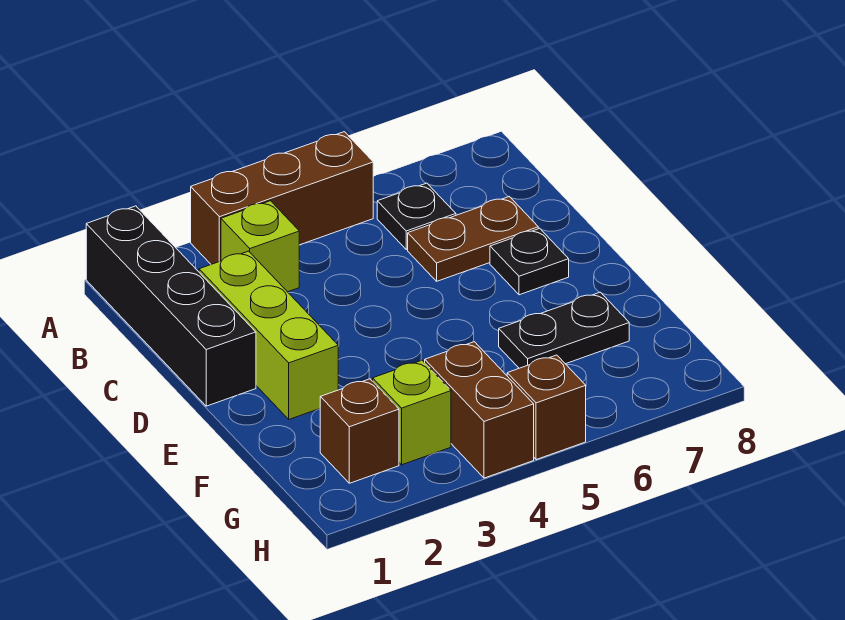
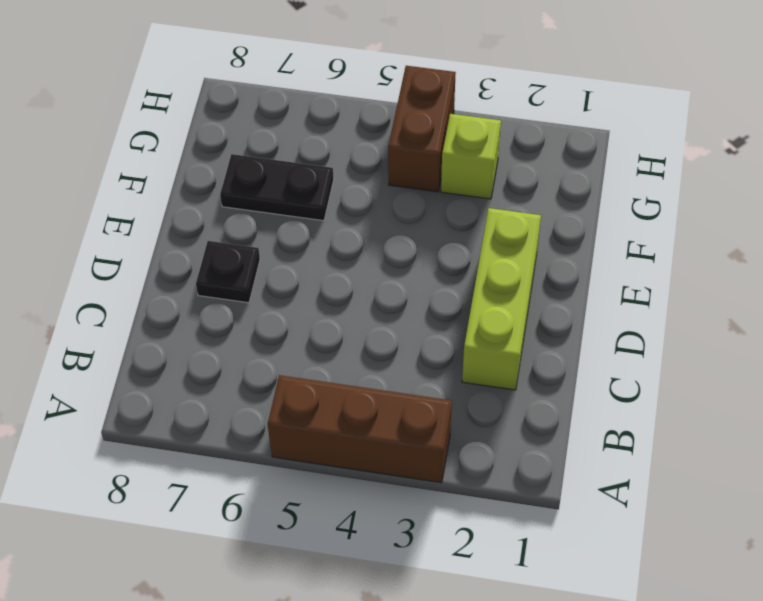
none -> black brick A1:D1 level 1
none -> lime brick B3 level 1
none -> black plate B6 level 1

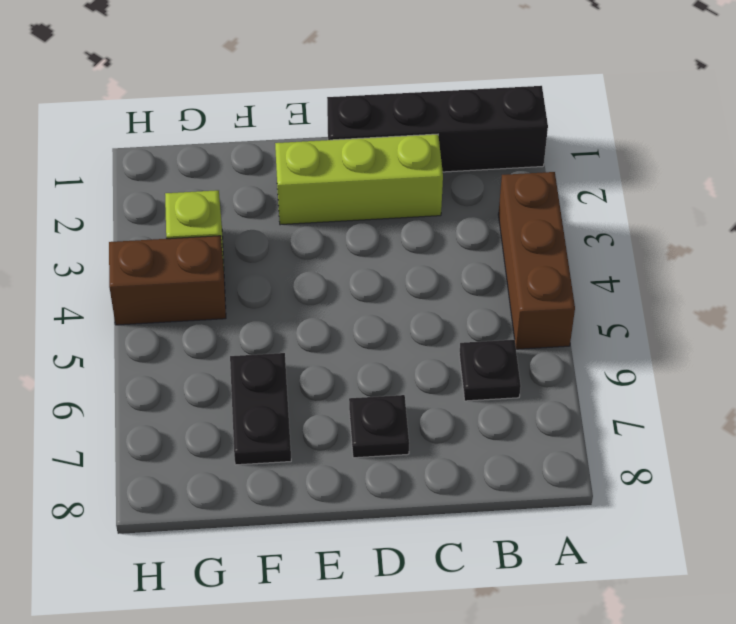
none -> lime brick B3 level 1
none -> brown plate C6:C7 level 1
none -> brown brick G2 level 1

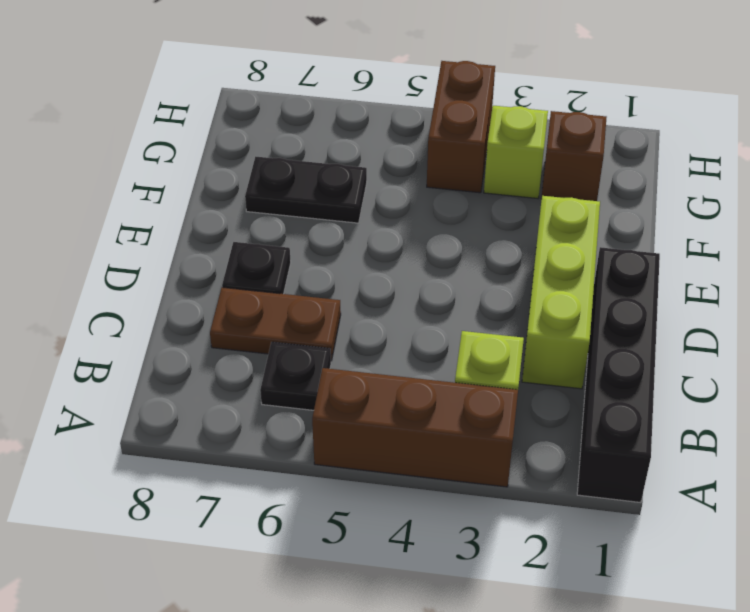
none -> brown brick H5 level 1

